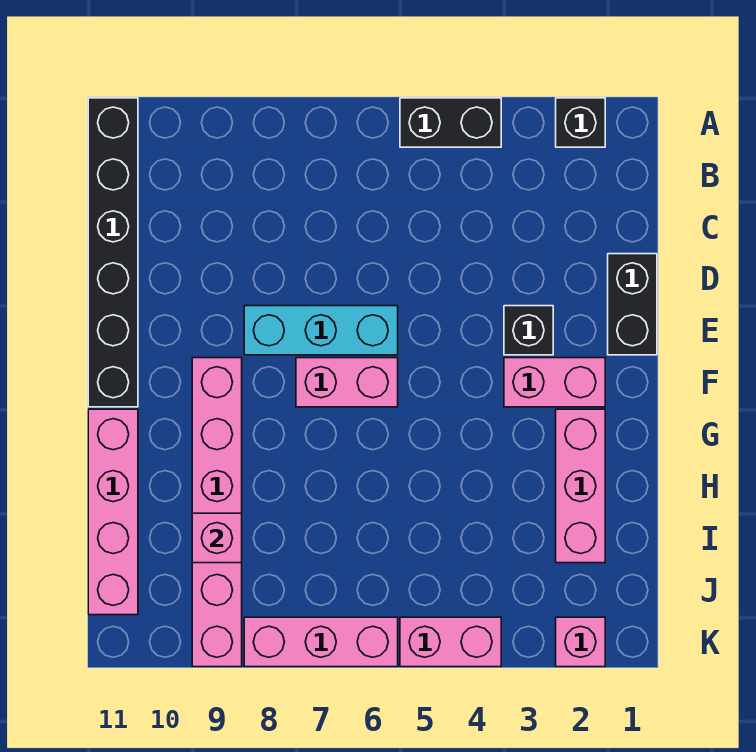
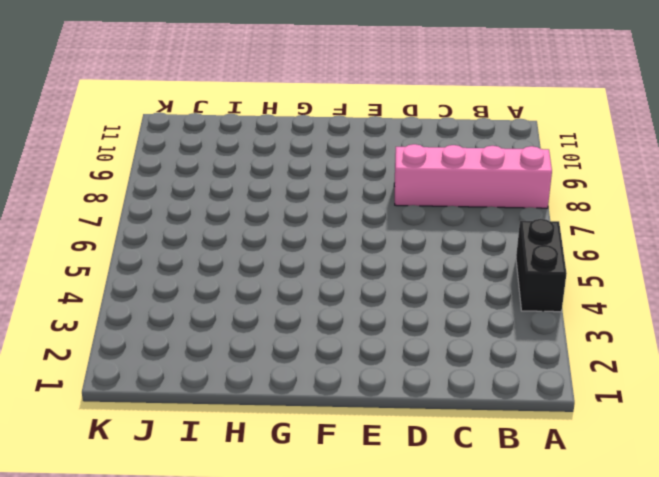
pink brick A8:D8 level 1 -> pink brick G11:J11 level 1
none -> black brick A2 level 1
none -> black brick A11:F11 level 1
none -> black brick D1:E1 level 1

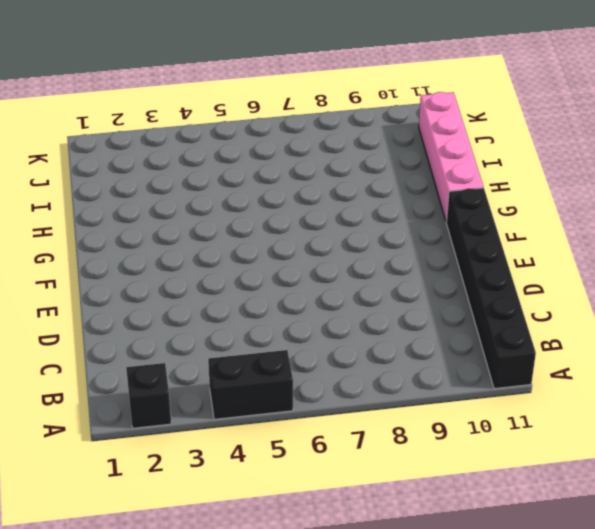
none -> black brick D1:E1 level 1
none -> black brick E3 level 1
none -> cyan brick E6:E8 level 1

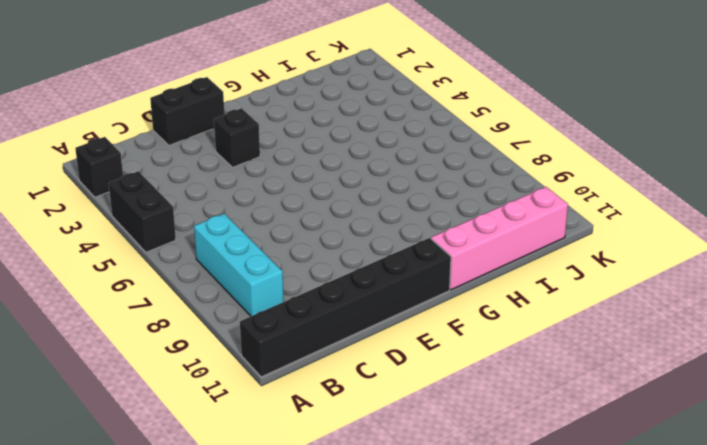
cyan brick B7:B9 level 1 -> cyan brick E6:E8 level 1
none -> pink brick F2:F3 level 1
none -> pink brick F6:F7 level 1
none -> pink brick F9:K9 level 1

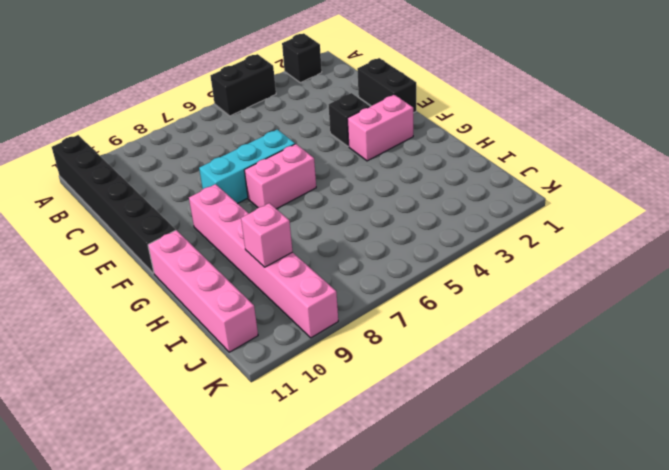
none -> pink brick G2:I2 level 1
none -> pink brick K2 level 1
none -> pink brick K4:K5 level 1

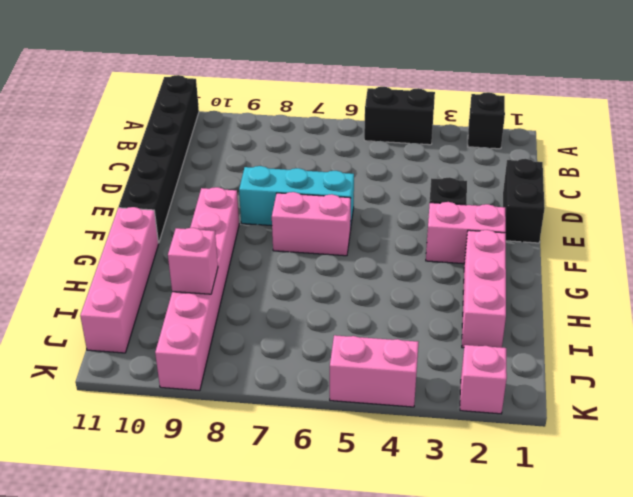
none -> pink brick K6:K8 level 1

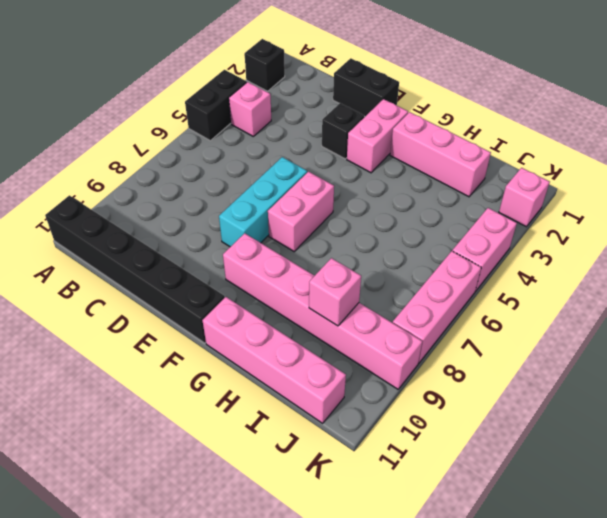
pink brick B4 level 1 -> none

